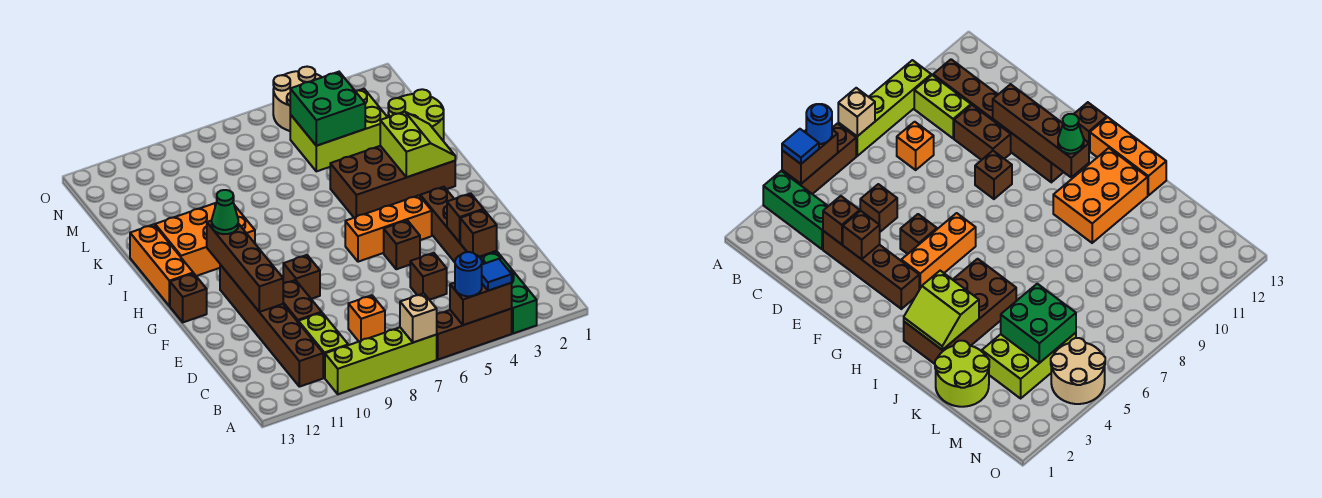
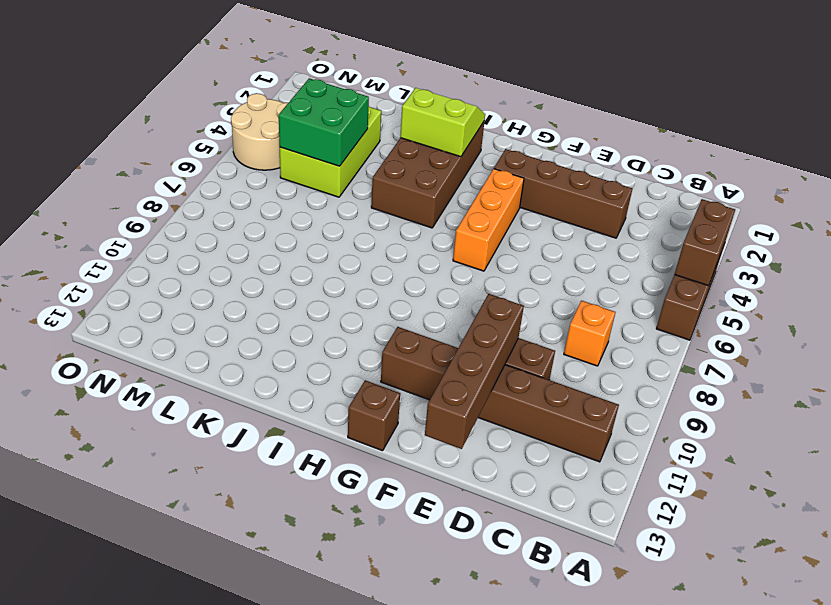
brown brick E10:E13 level 2 -> brown brick E11:H11 level 2
none -> green brick A3:C3 level 1
none -> lime brick A7:A10 level 1
none -> lime brick B10:C10 level 1

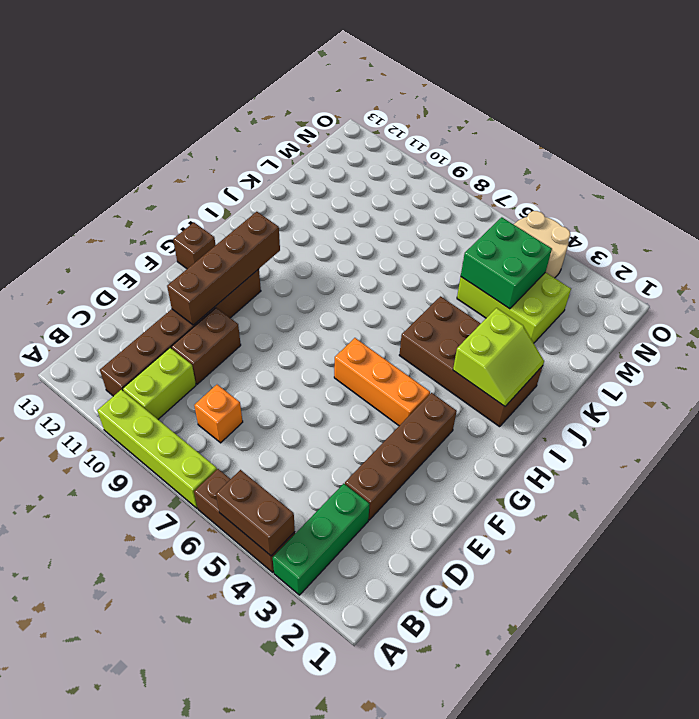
none -> brown brick D5 level 1
none -> brown brick F5 level 1
none -> brown brick F9 level 1

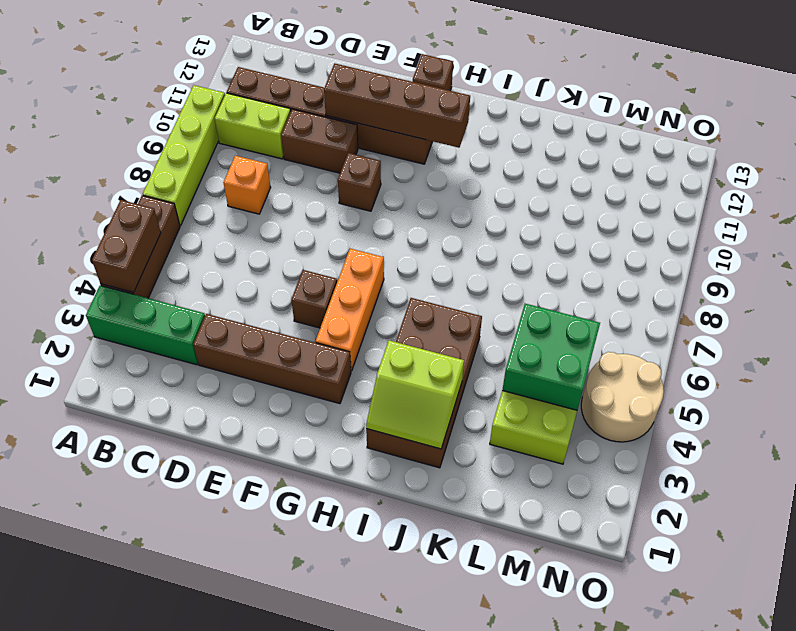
none -> brown brick D5 level 1
none -> orange brick H13:J13 level 1
none -> orange brick I10:J12 level 1

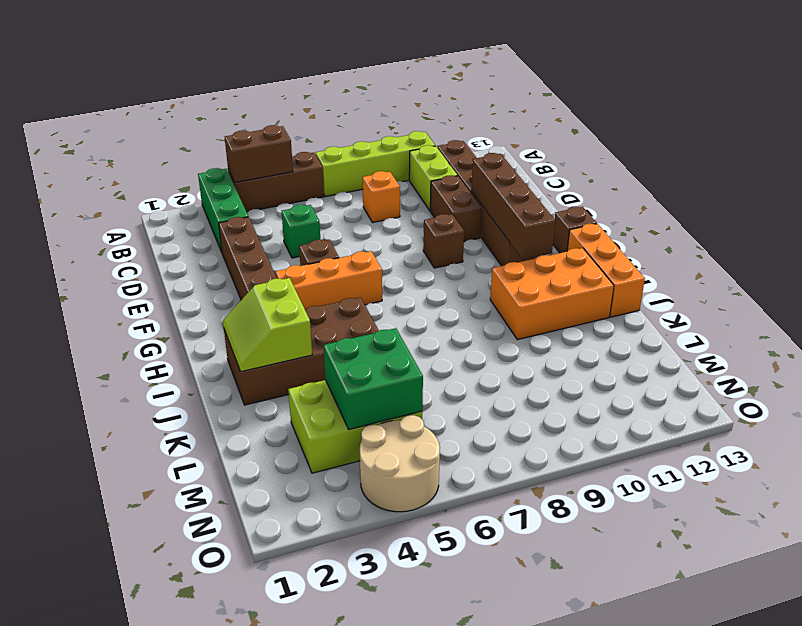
green brick D5 level 1 -> brown brick D5 level 1
none -> lime round brick K1:L2 level 1
none -> tan brick A7 level 2
none -> brown brick D3 level 2

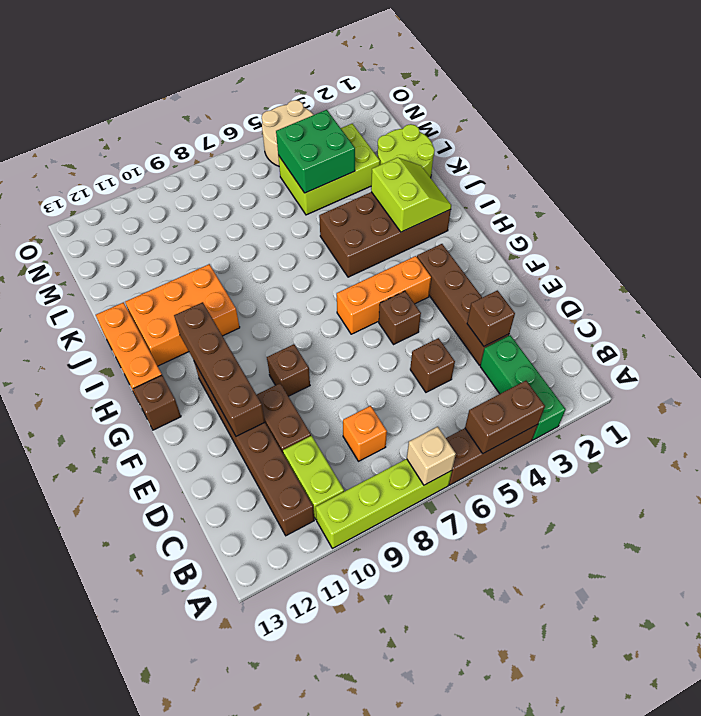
none -> brown brick E3 level 2
none -> blue tile A4 level 3
none -> blue round brick A5 level 3

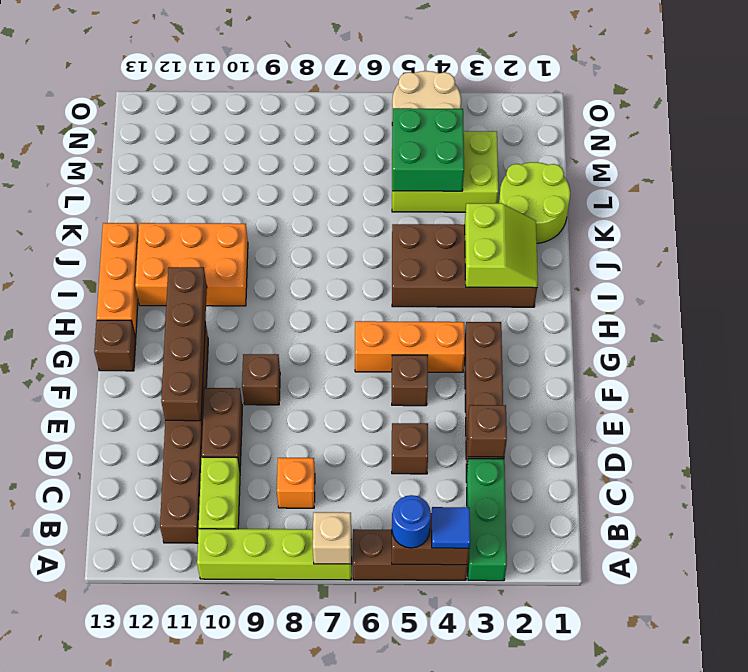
none -> brown brick E3 level 2
none -> green cone H11 level 3

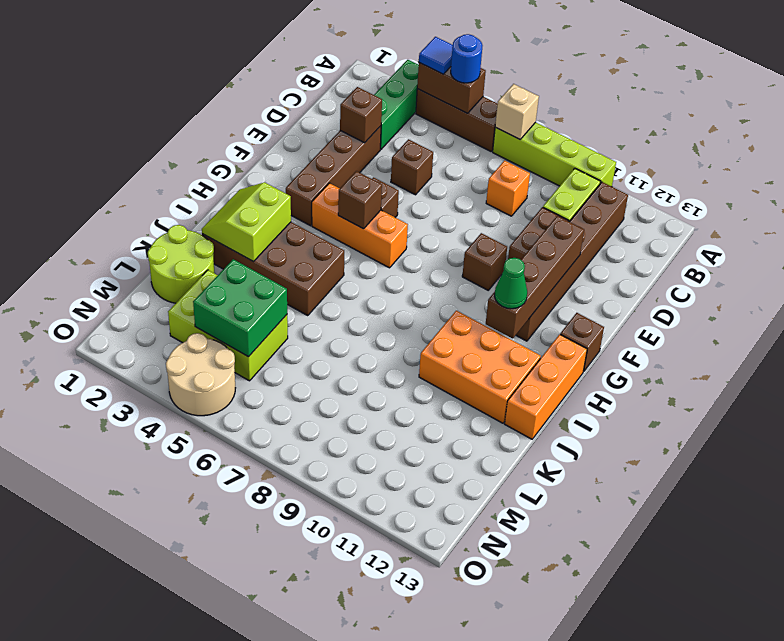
brown brick G5 level 2 -> brown brick E3 level 2

